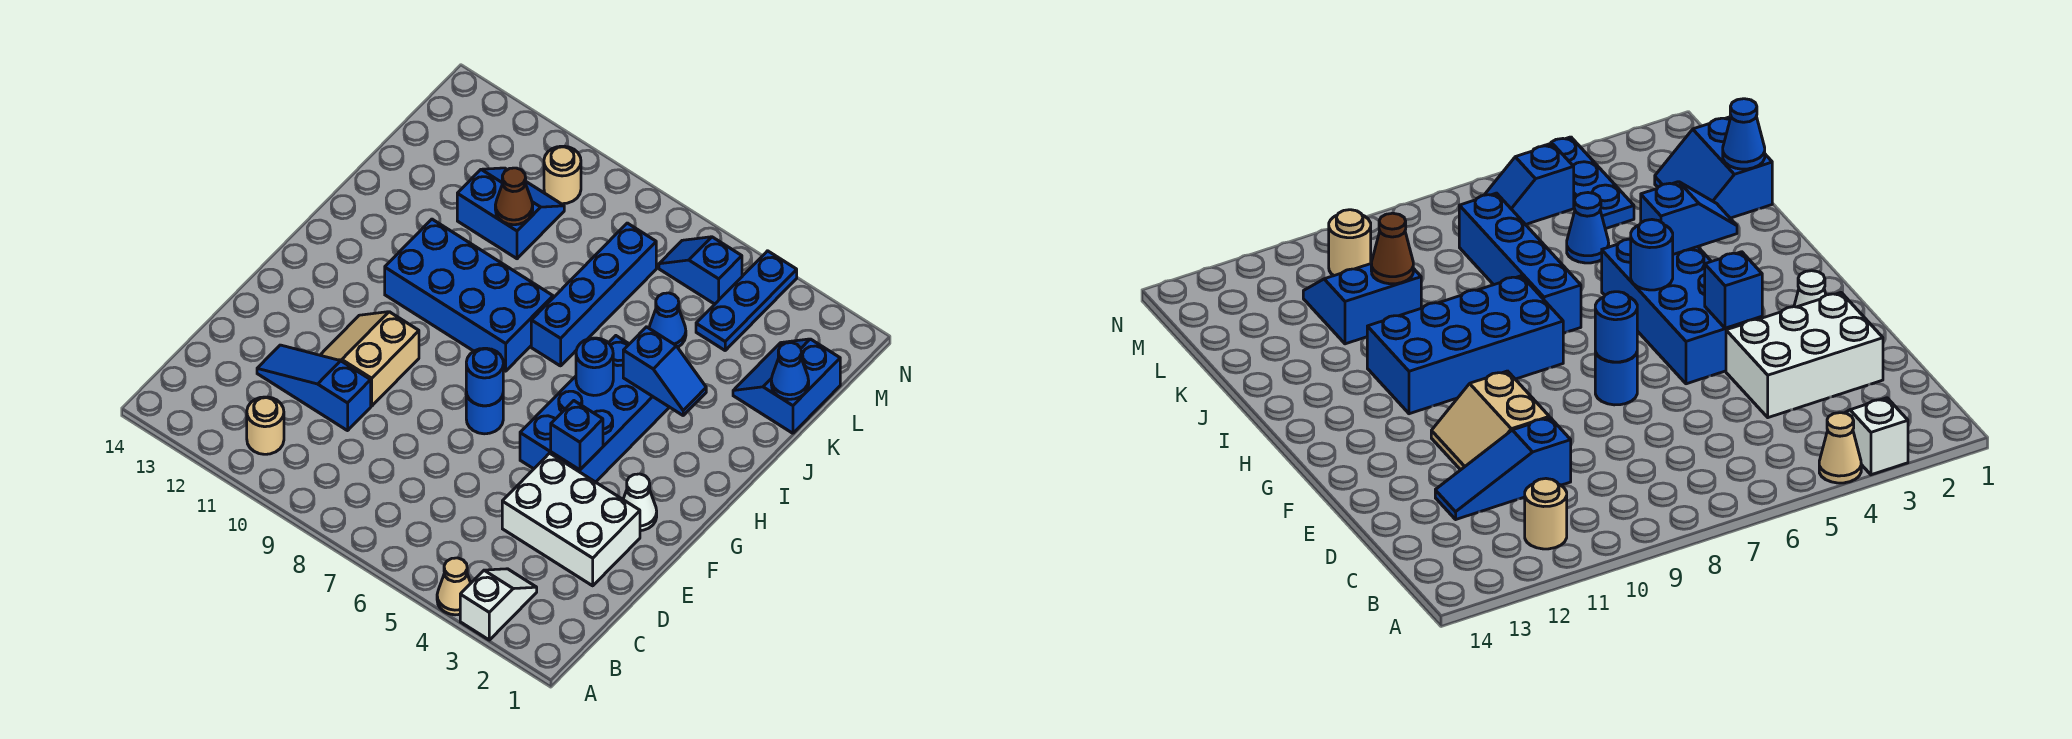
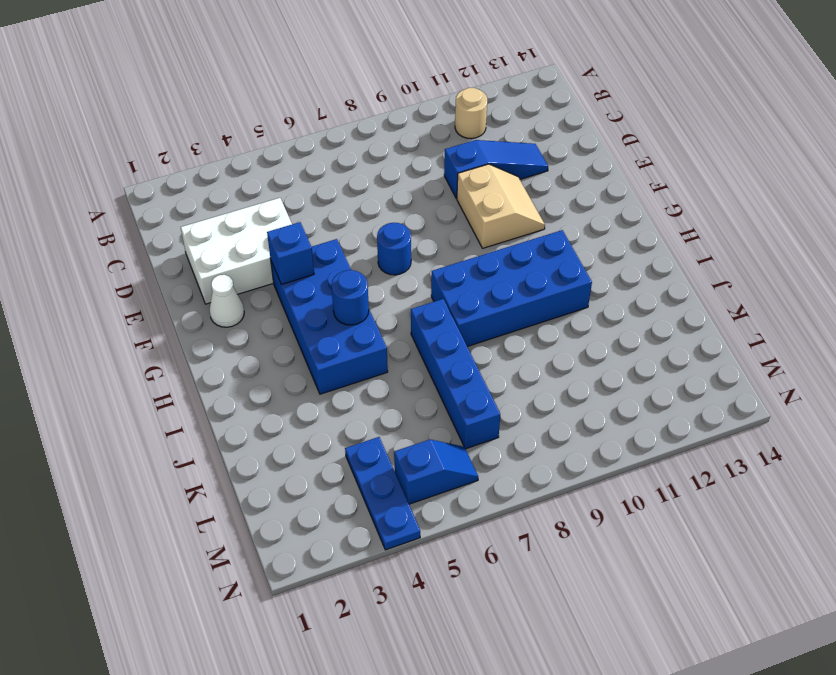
none -> white slope A3:B3 level 1 top A
none -> tan cone A4 level 1
none -> blue slope K1:L2 level 1 top 1

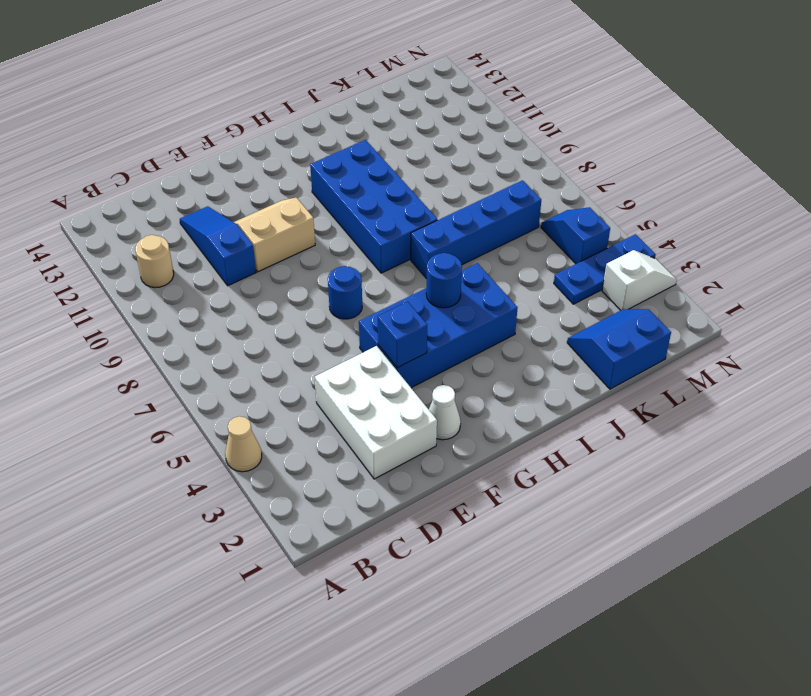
white slope M3:N3 level 1 top M -> white slope A3:B3 level 1 top A
none -> blue cone K5 level 1
none -> blue slope K10:L11 level 1 top K
none -> tan round brick M10 level 1

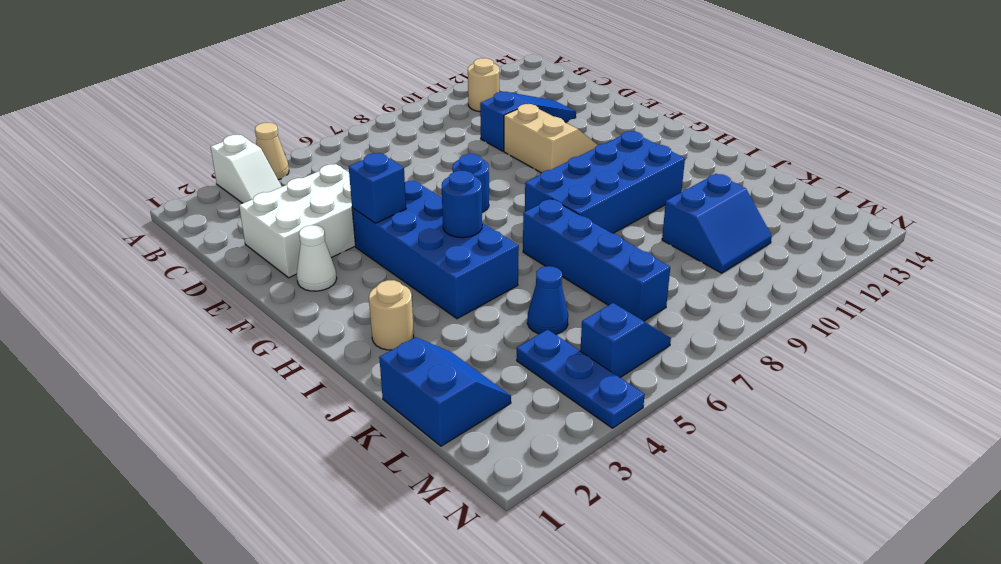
tan round brick I2 level 1 -> tan round brick M10 level 1
none -> blue round brick F7 level 2
none -> blue slope I3:I4 level 2 top 4
none -> blue cone K1 level 2

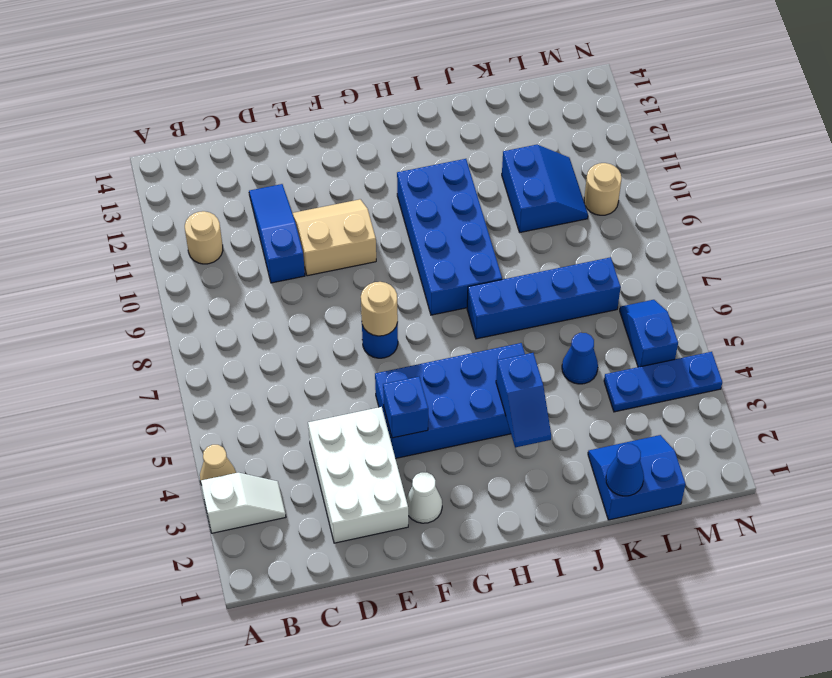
tan round brick F7 level 2 -> blue round brick F7 level 2
none -> blue round brick H5 level 2
none -> brown cone K10 level 2

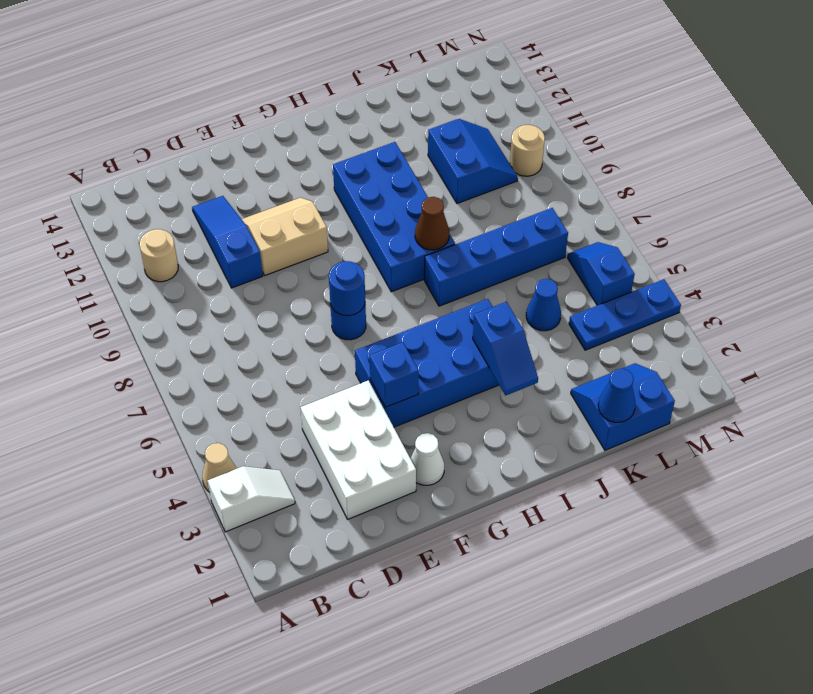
brown cone I8 level 2 -> brown cone K10 level 2
none -> blue round brick H5 level 2

